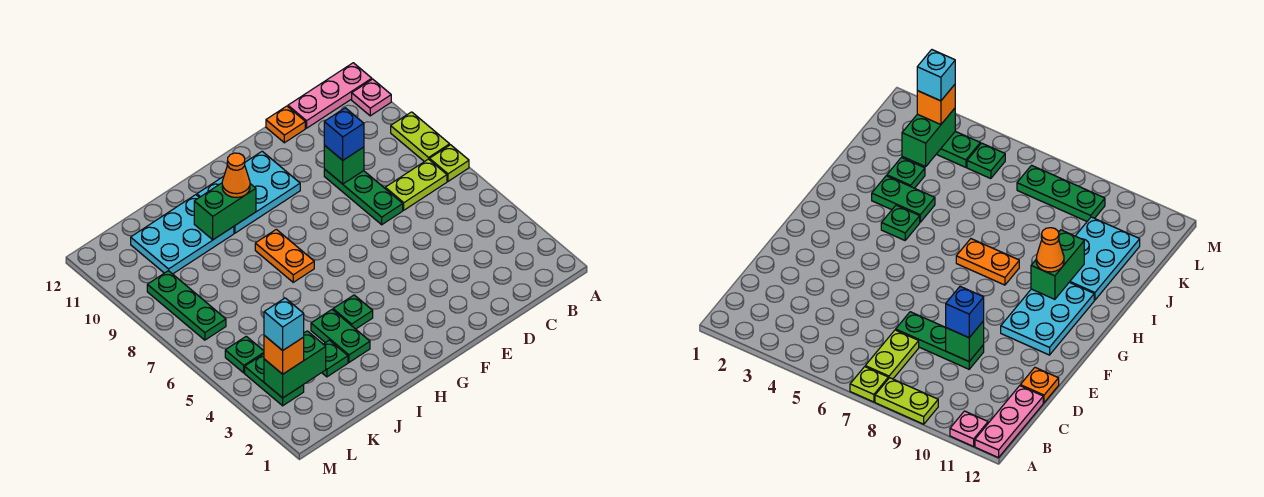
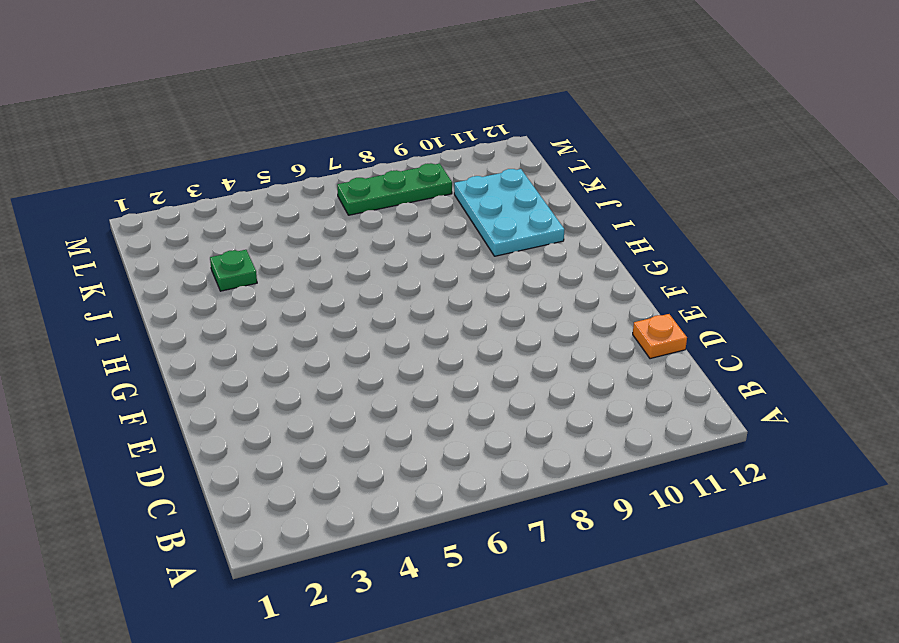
none -> lime plate A7 level 1
none -> lime plate A8:A9 level 1
none -> pink plate A11 level 1

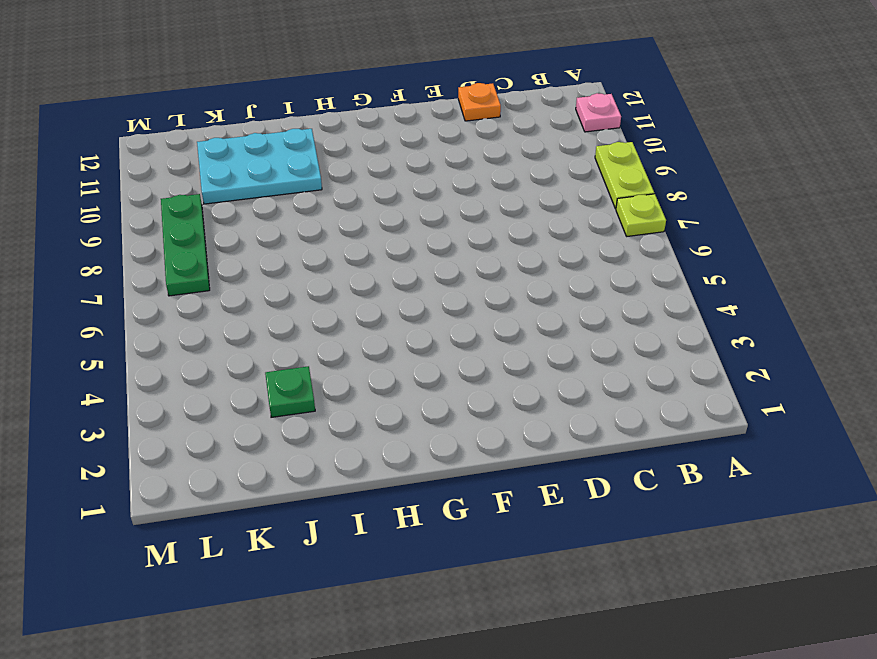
none -> pink plate A12:C12 level 1
none -> lime plate B7:C7 level 1
none -> green plate D7:D9 level 1

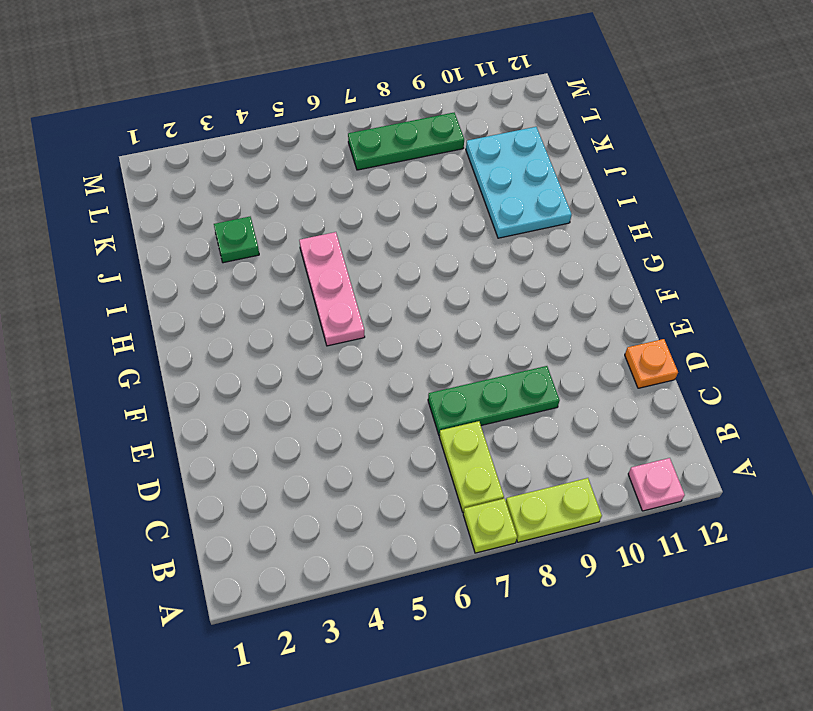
pink plate G5:I5 level 1 -> pink plate A12:C12 level 1
none -> cyan plate F10:H11 level 1
none -> green plate H4 level 1
none -> orange plate H7:H8 level 1

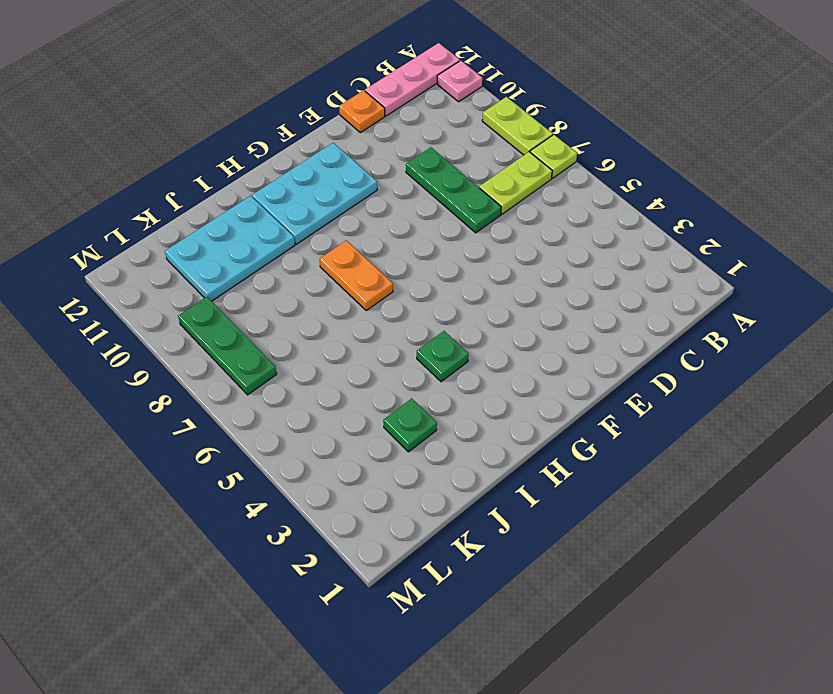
none -> green plate I3:I4 level 1
none -> green plate L3:L4 level 1
none -> green plate L5 level 1

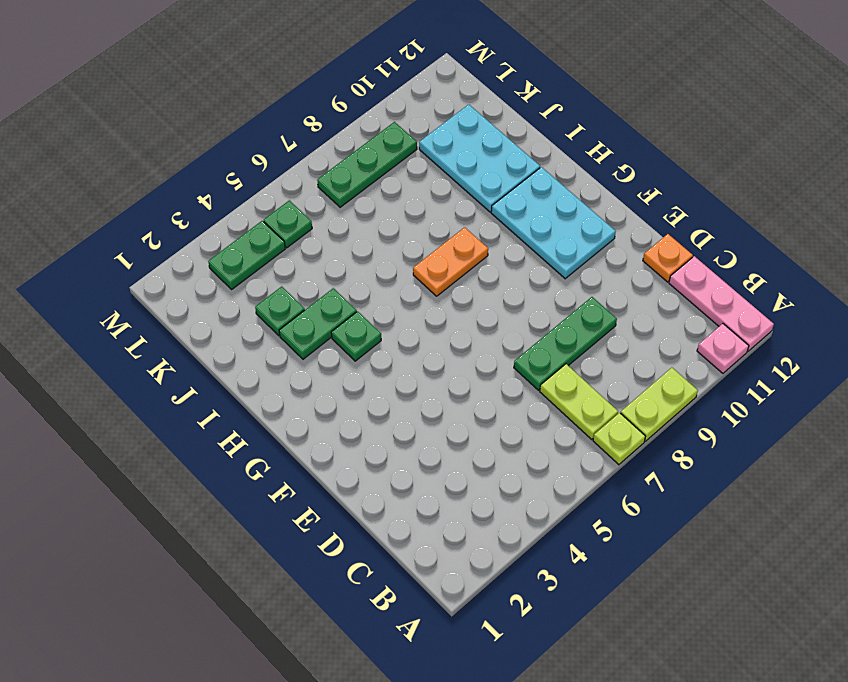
none -> green brick D9 level 2
none -> green brick H10:I10 level 2
none -> green brick K3:L3 level 2

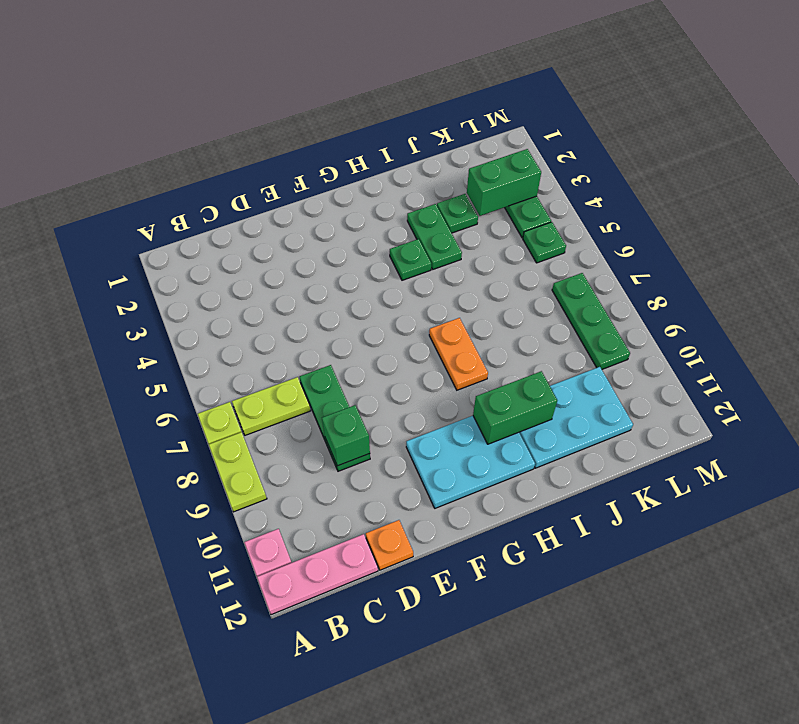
none -> blue brick D9 level 3
none -> orange cone H10 level 3
none -> orange brick L3 level 3

